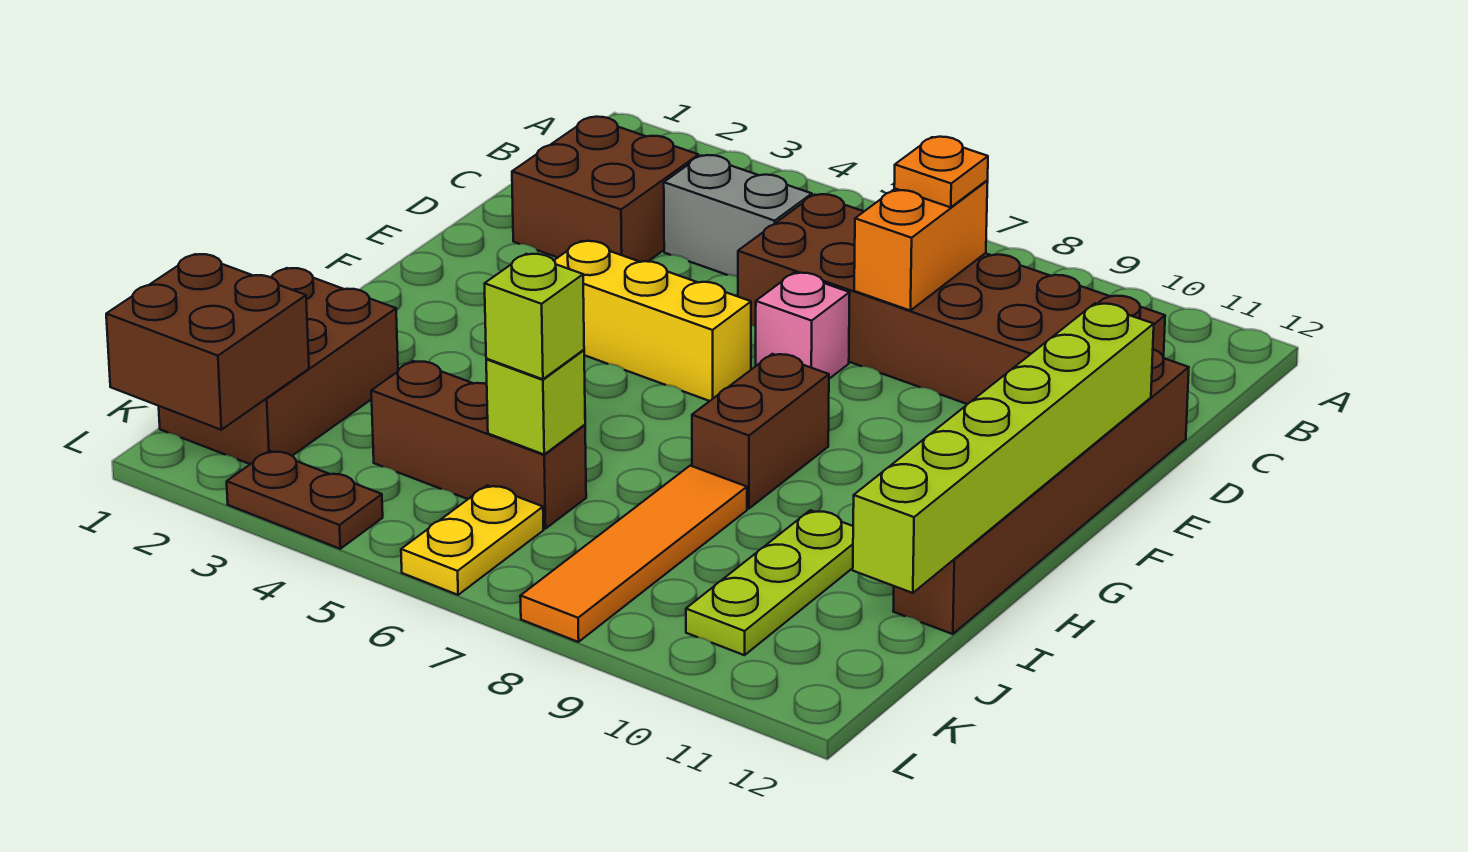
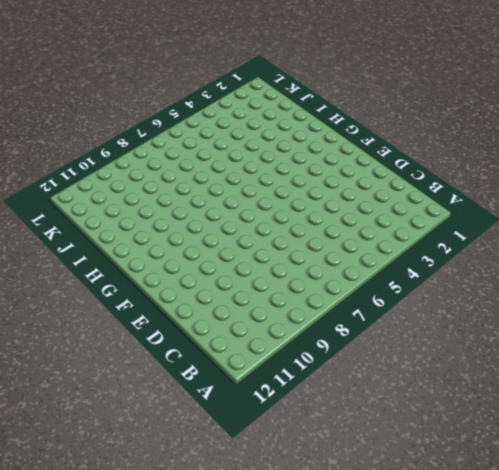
none -> brown brick C2:D3 level 1
none -> grey brick C4:C5 level 1
none -> brown brick C6:D11 level 1

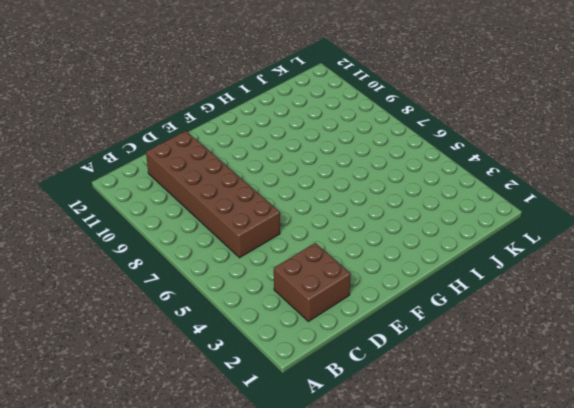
none -> grey brick C4:C5 level 1
none -> brown brick D12:I12 level 1
none -> pink brick E7 level 1

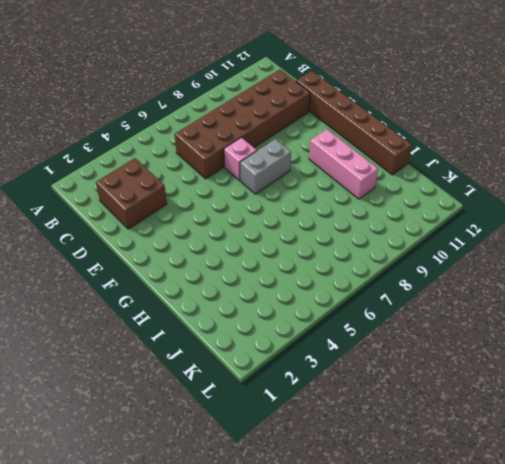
grey brick F7:F8 level 1 -> grey brick C4:C5 level 1
pink brick G10:I10 level 1 -> lime plate I10:K10 level 1
none -> yellow brick F4:F6 level 1
none -> brown brick G8:H8 level 1
none -> brown brick I1:K2 level 1

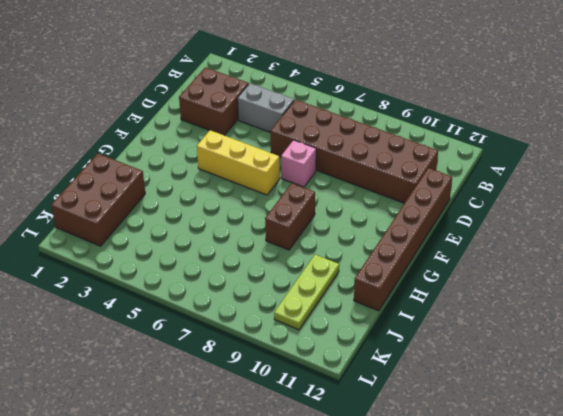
none -> orange tile I8:L8 level 1
none -> brown brick J4:J6 level 1
none -> yellow plate K6:L6 level 1

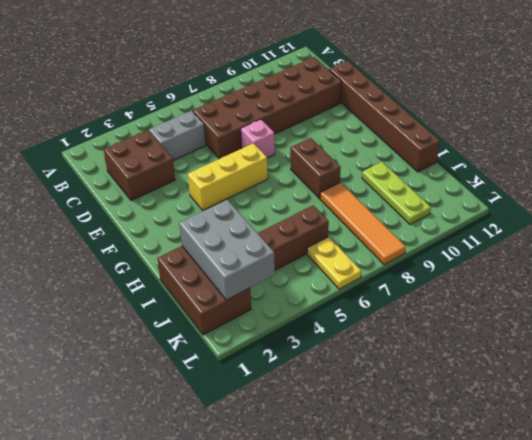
grey brick I2:K3 level 2 -> brown brick K1:L2 level 2
none -> brown plate L3:L4 level 1
none -> orange brick C8:D8 level 2
none -> lime brick E12:J12 level 2

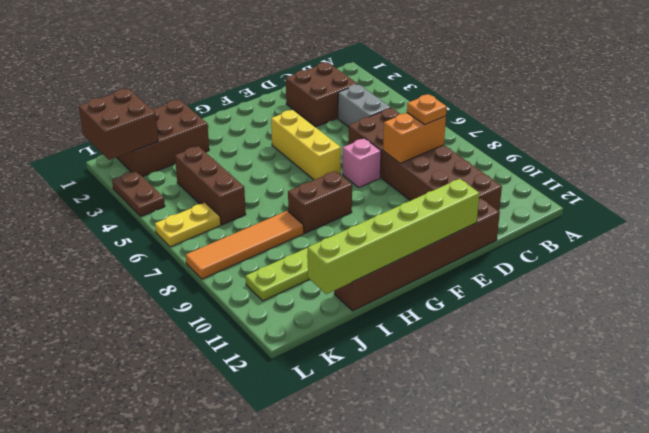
none -> lime brick J6 level 2
none -> lime brick J6 level 3

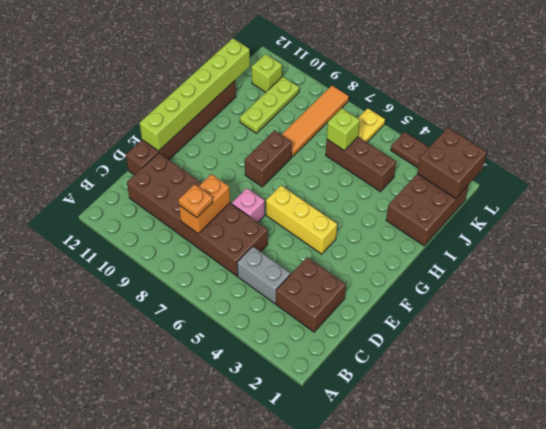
lime brick K11 level 1 -> lime brick J6 level 3

